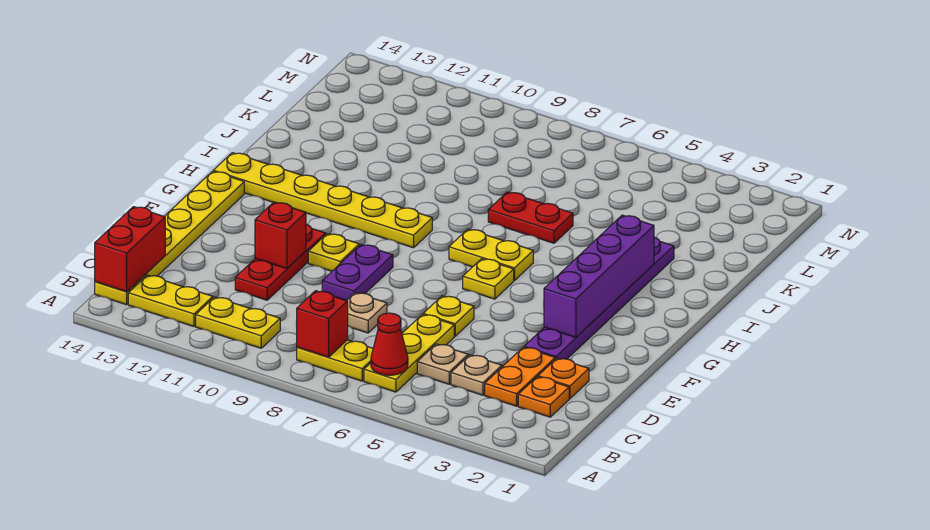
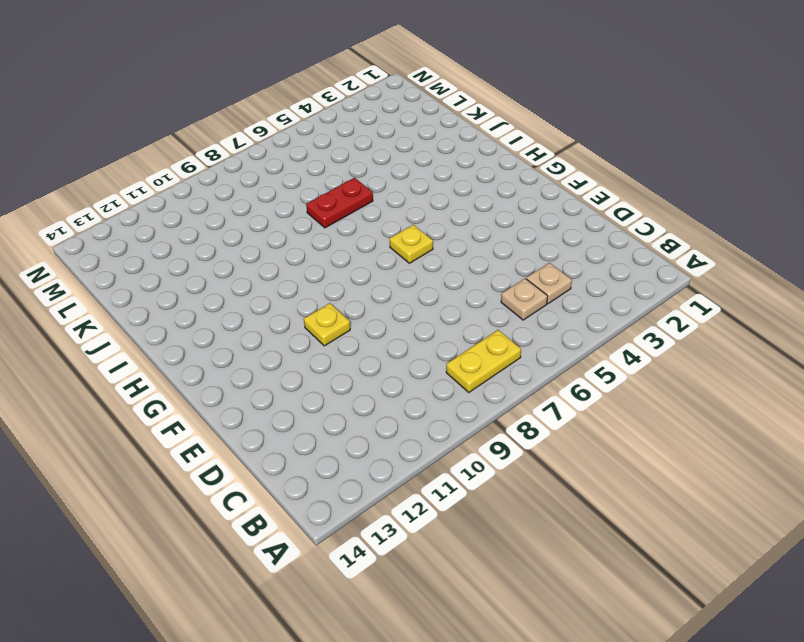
none -> yellow plate B6:D6 level 1
none -> yellow plate B10:B11 level 1
none -> yellow plate B12:B13 level 1

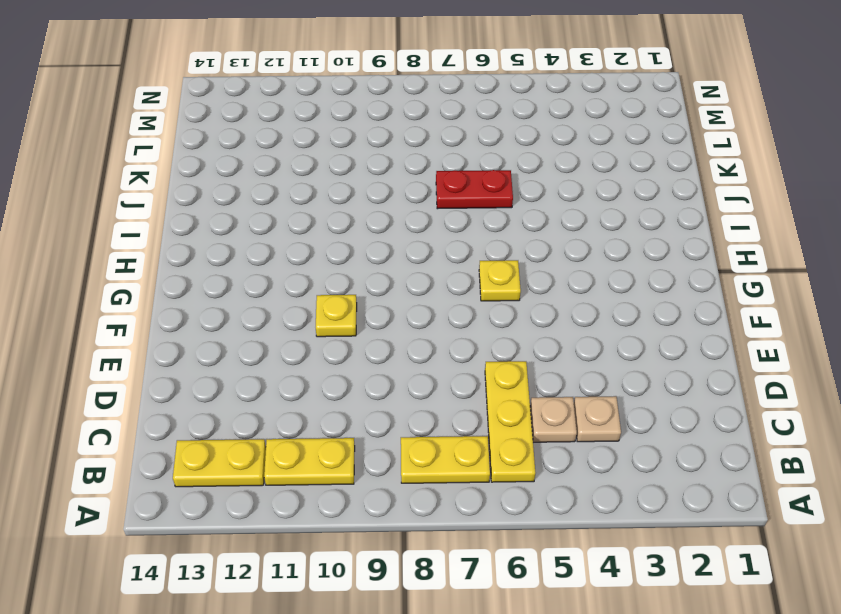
none -> yellow plate B14:G14 level 1
none -> orange plate C2 level 1
none -> orange plate C3:D3 level 1

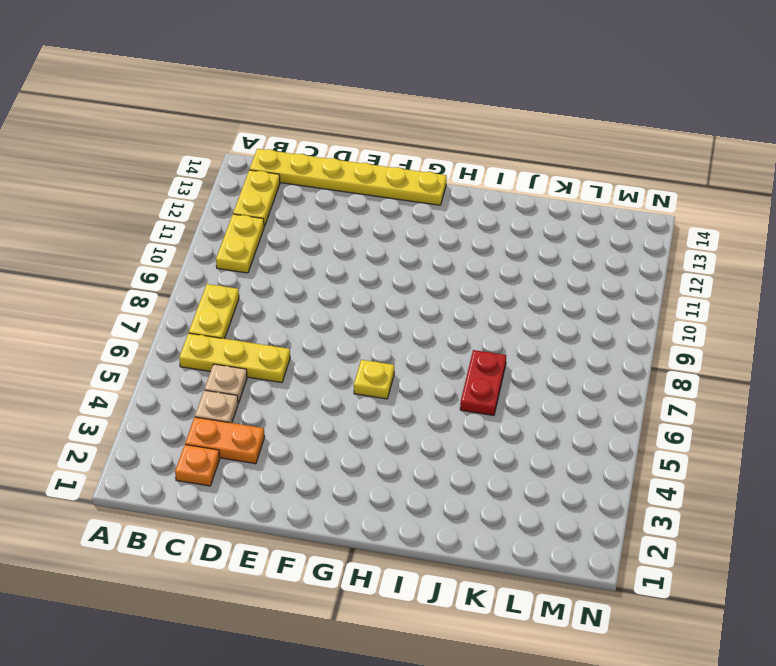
none -> orange plate D2 level 1
none -> tan plate D8 level 1
none -> red plate D11:F11 level 1

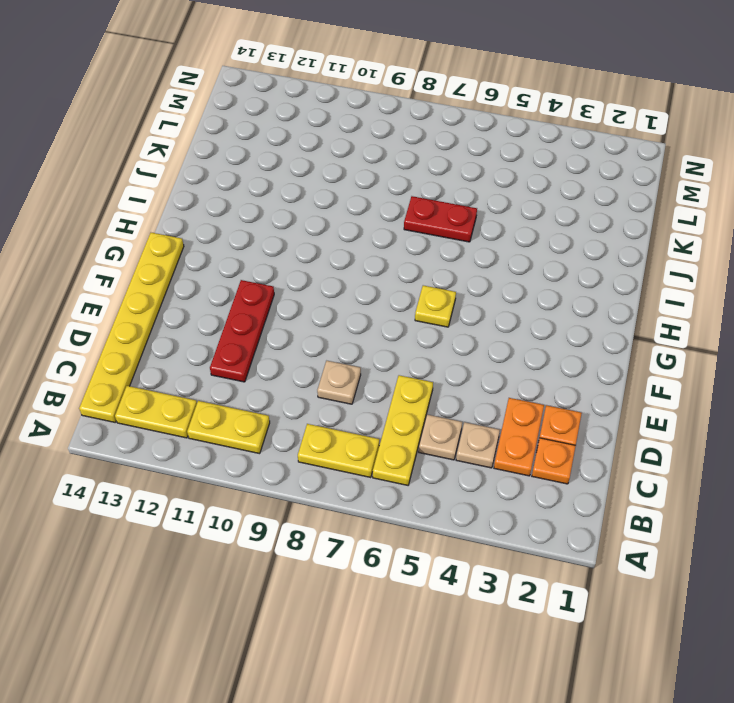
none -> purple plate E3:J3 level 1
none -> yellow plate E6 level 1
none -> purple plate E9:F9 level 1

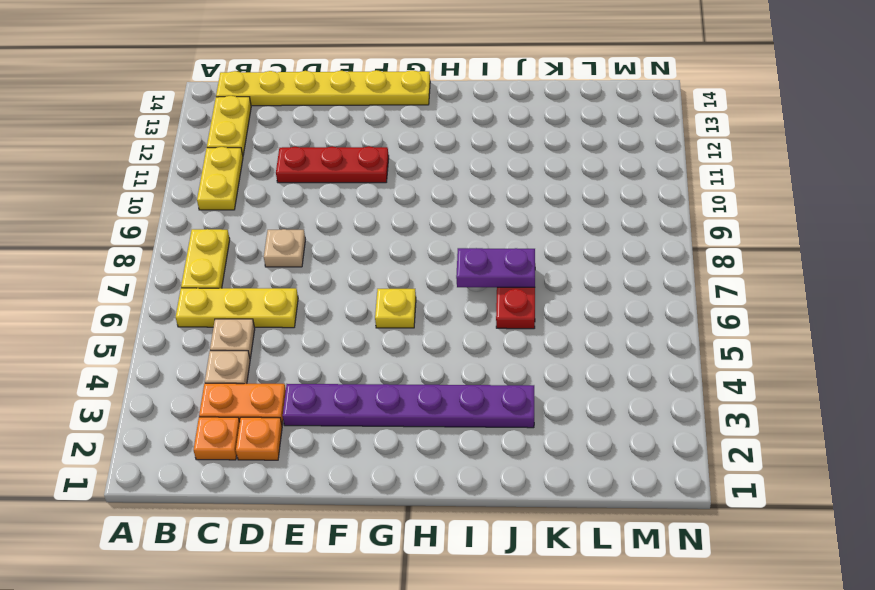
purple plate I7:J7 level 2 -> purple plate E9:F9 level 1
none -> yellow plate E6 level 1
none -> yellow plate F10 level 1
none -> yellow plate H6:H7 level 1

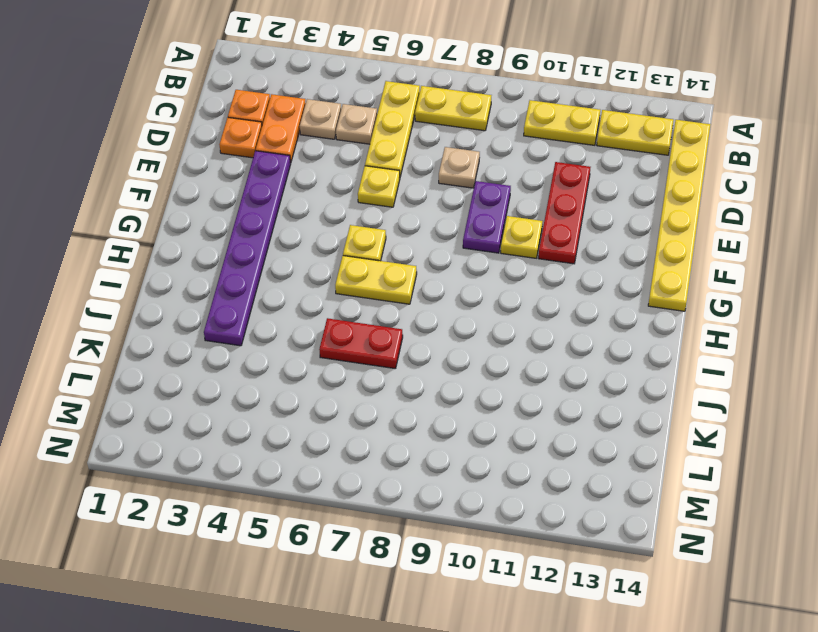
none -> yellow plate H9:H14 level 1
none -> red cone B6 level 2
none -> red brick B8 level 2

